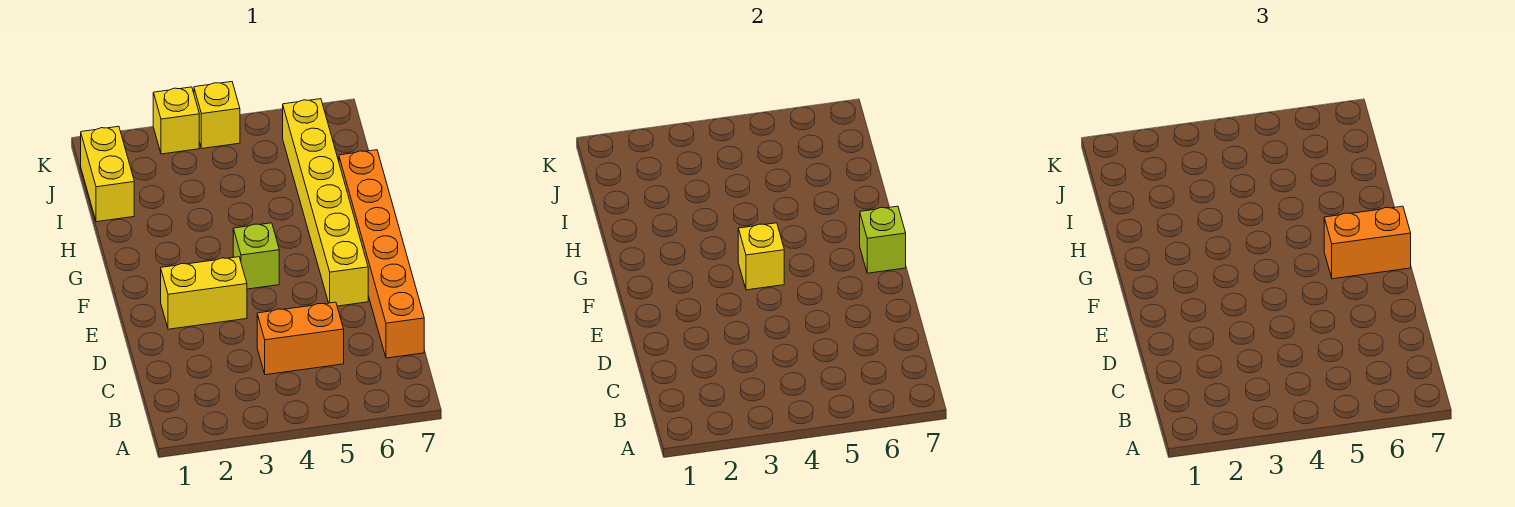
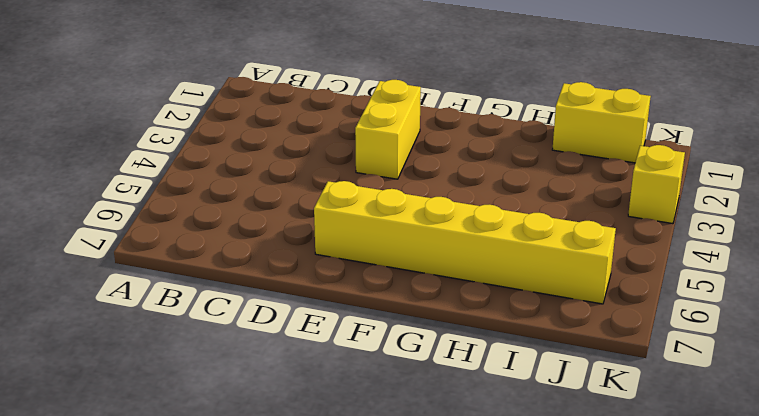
none -> orange brick C4:C5 level 1
none -> orange brick C7:H7 level 1

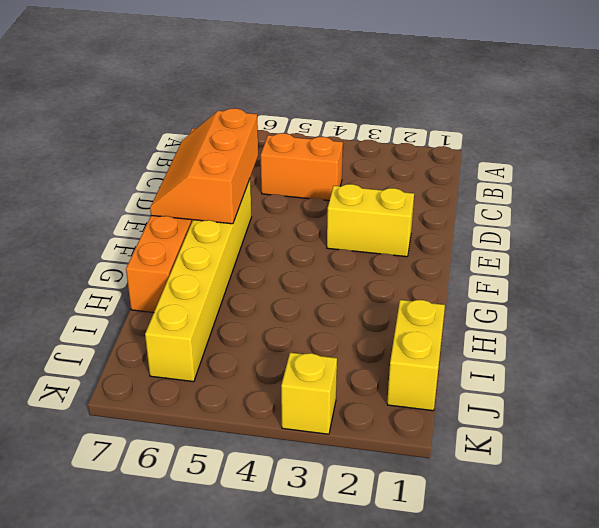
orange slope D6:F7 level 2 top 6 -> lime brick F7 level 2
none -> lime brick F4 level 1
none -> yellow brick K4 level 1

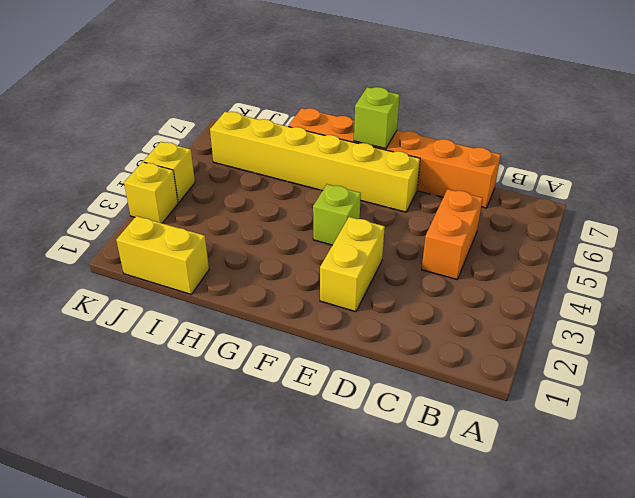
none -> yellow brick F4 level 2
none -> orange brick F6:F7 level 3

